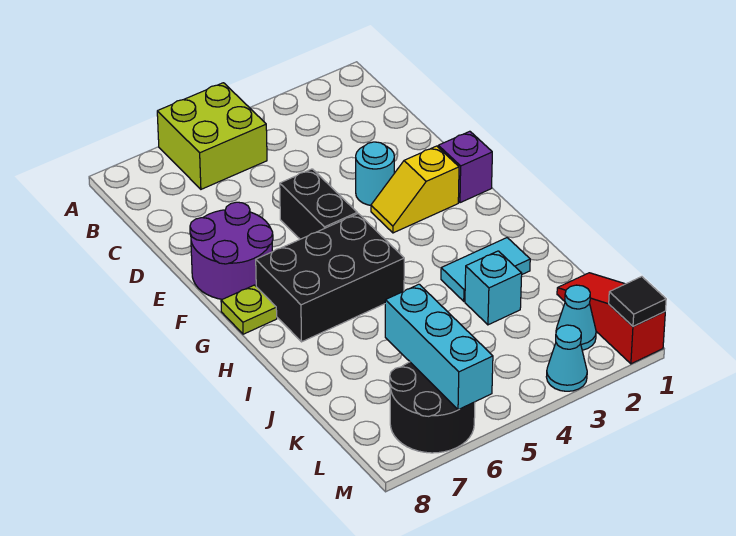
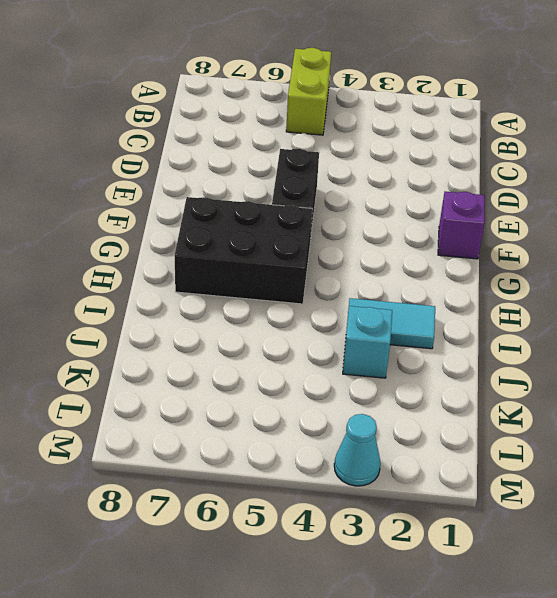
lime brick A5:B5 level 1 -> lime brick A5:B6 level 1
none -> cyan round brick E3 level 1
none -> purple round brick E7:F8 level 1
none -> yellow slope F2:F3 level 1 top 2

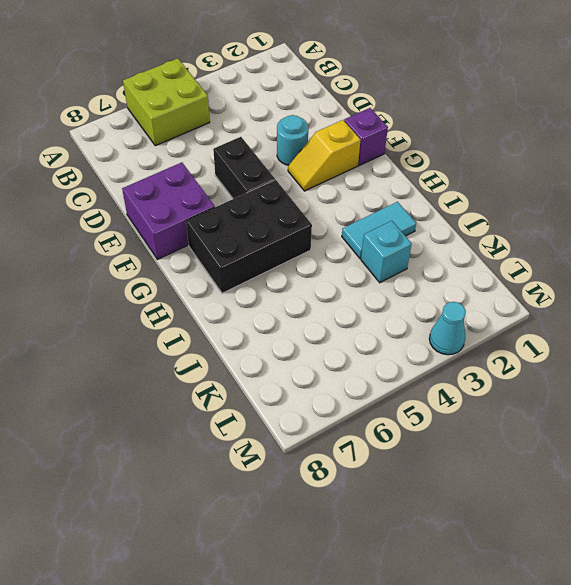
purple brick E7:F8 level 1 -> purple round brick E7:F8 level 1
none -> lime plate G8 level 1
none -> red slope K1:M1 level 1 top M
none -> cyan cone L2 level 1

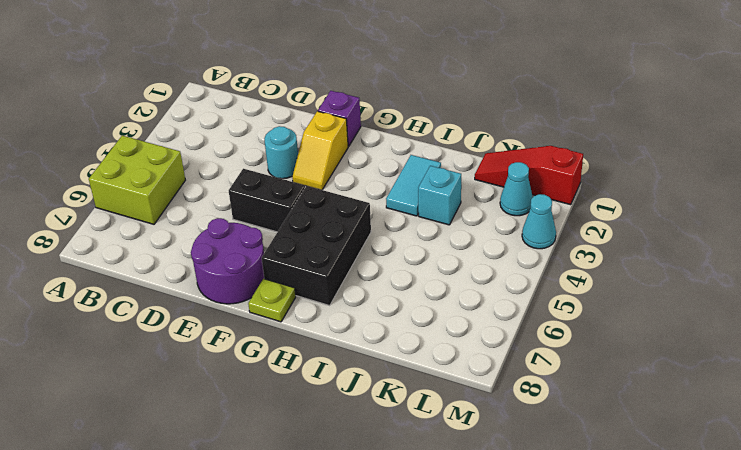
none -> black round brick L6:M7 level 1
none -> cyan brick K6:M6 level 2
none -> black tile M1 level 2

